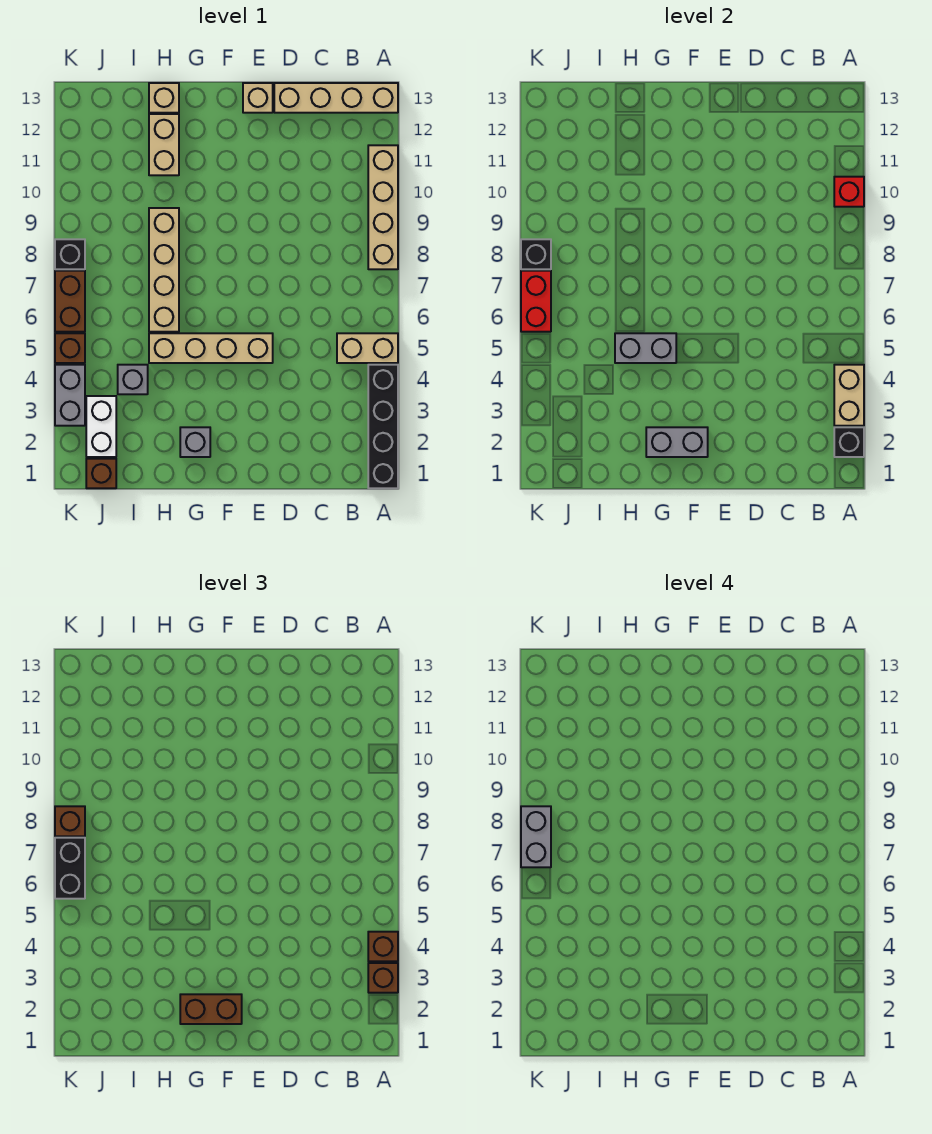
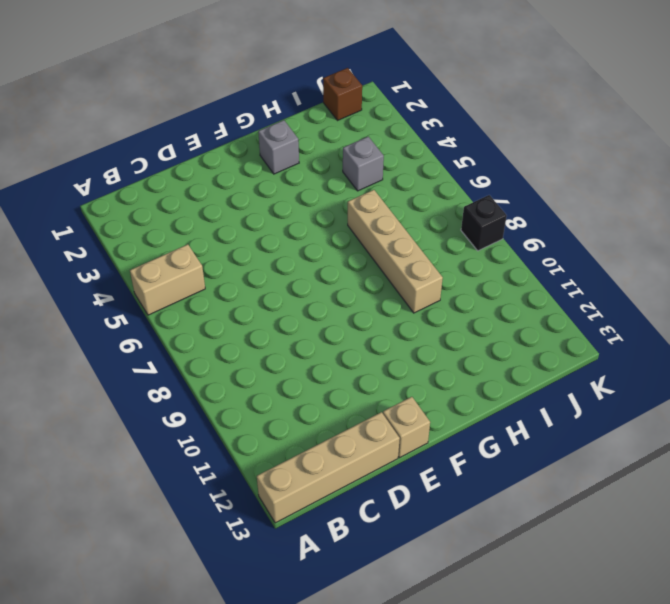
none -> black brick A1:A4 level 1
none -> tan brick A8:A11 level 1
none -> tan brick E5:H5 level 1
none -> tan brick H11:H12 level 1

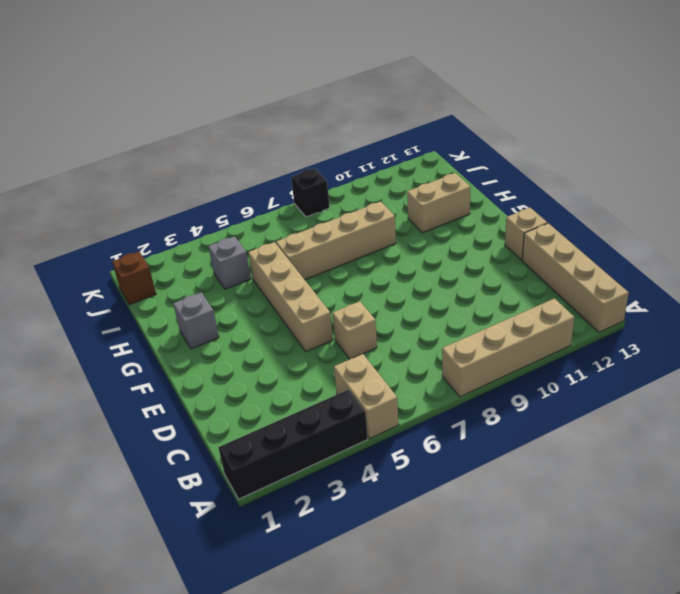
tan brick D6 level 1 -> tan brick H13 level 1
none -> white brick J2:J3 level 1
none -> grey brick K3:K4 level 1
none -> brown brick K5 level 1
none -> brown brick K6:K7 level 1

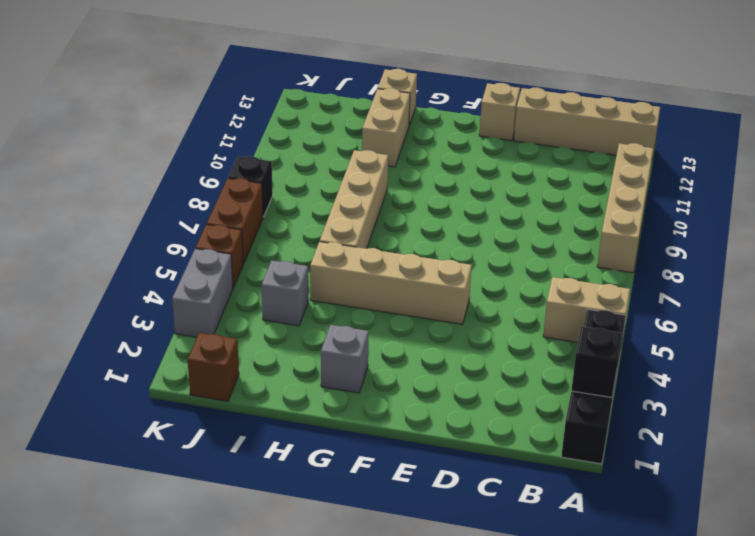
none -> white brick J2:J3 level 1
none -> tan brick A3:A4 level 2
none -> red brick A10 level 2
none -> grey brick F2:G2 level 2

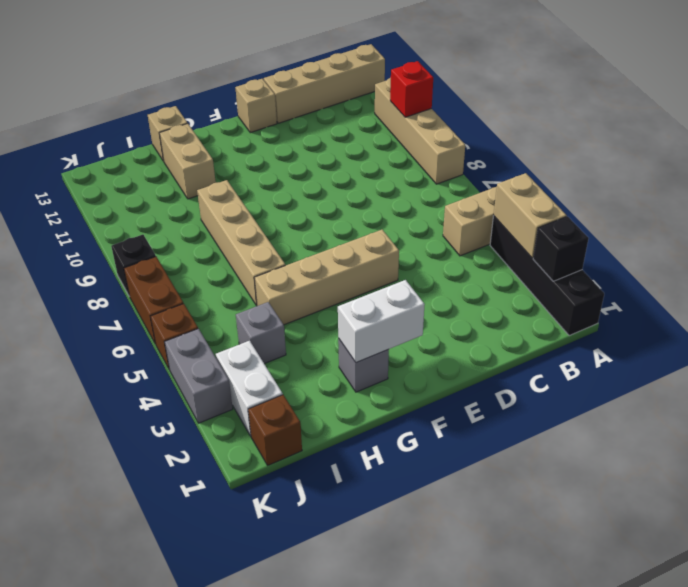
white brick F2:G2 level 2 -> grey brick F2:G2 level 2
none -> grey brick G5:H5 level 2
none -> red brick K6:K7 level 2
none -> black brick K8 level 2
none -> brown brick A3 level 3

